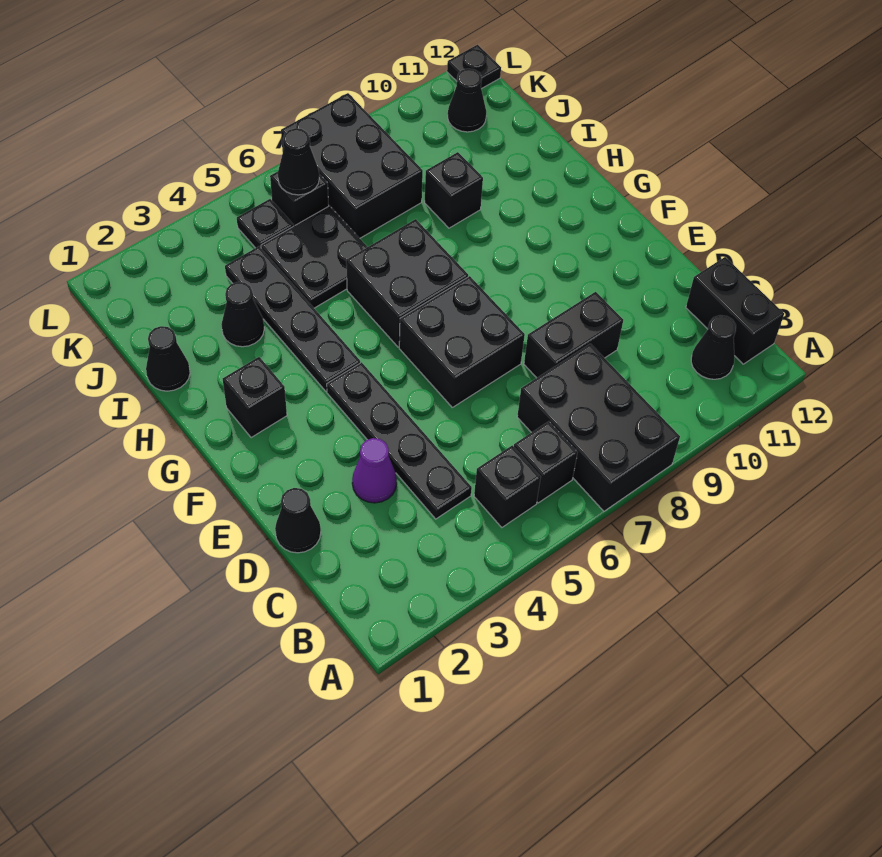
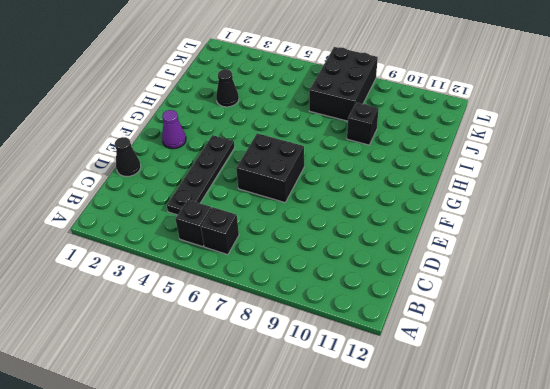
purple cone F2 level 1 -> purple cone D3 level 1
none -> black brick A7:C8 level 1
none -> black cone B11 level 1
none -> black brick B12:C12 level 1

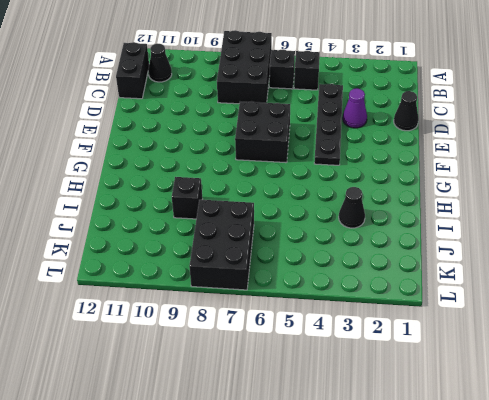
none -> black brick D8:D9 level 1
none -> black brick G2 level 1
none -> black plate G4:J4 level 1

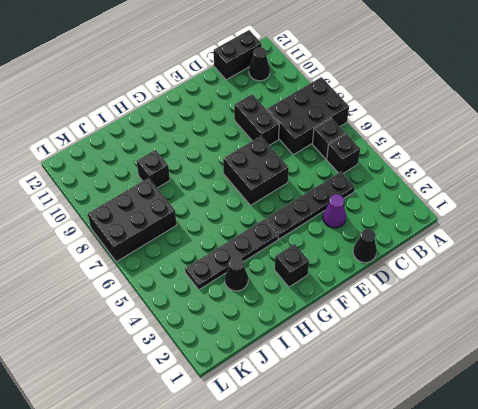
none -> black brick G6:H7 level 1
none -> black cone I1 level 1
none -> black plate I5:J6 level 1

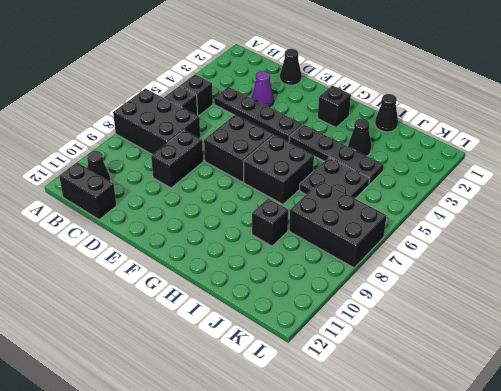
none -> black plate K5 level 1
none -> black brick K6 level 1
none -> black cone K11 level 1

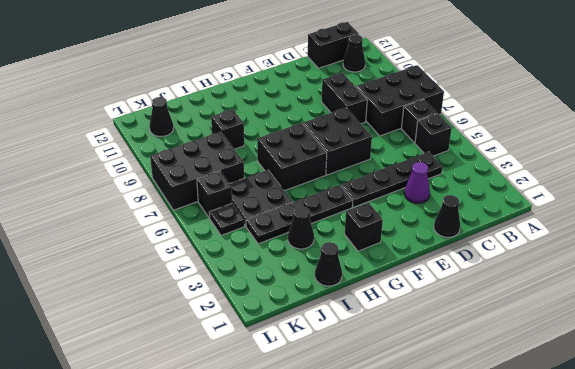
none -> black plate L12 level 1
none -> black cone K6 level 2

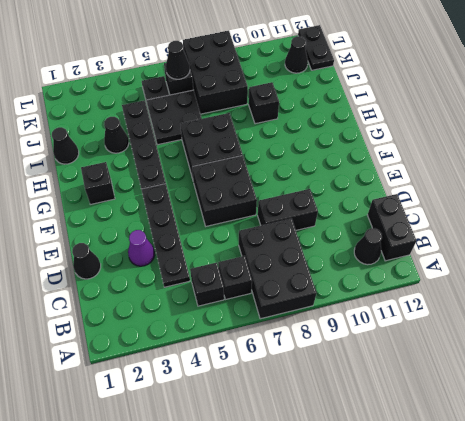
black plate K12:L12 level 1 -> black plate L12 level 1

